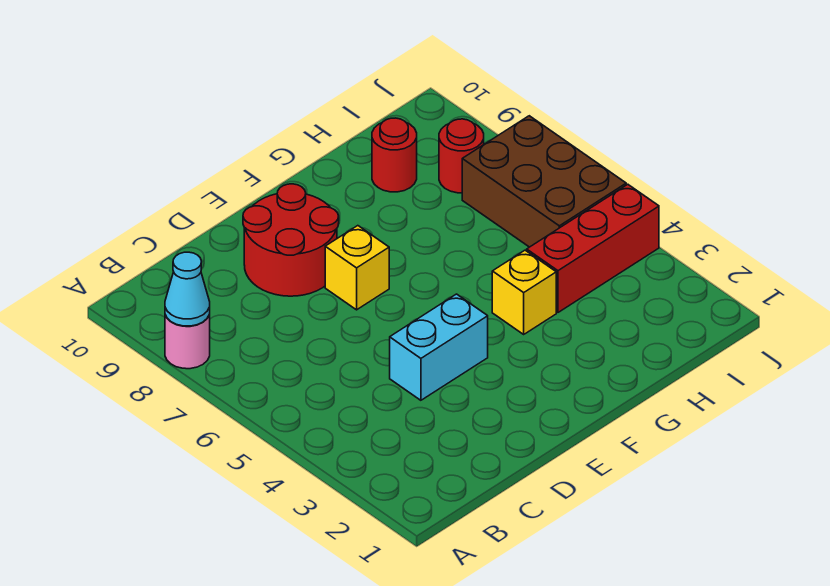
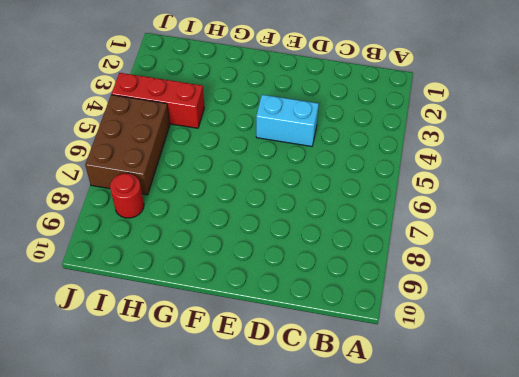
none -> pink round brick A8 level 1
none -> red round brick D8:E9 level 1

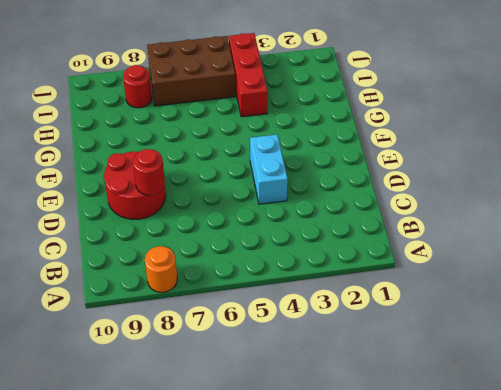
orange round brick A8 level 1 -> pink round brick A8 level 1
red round brick D8 level 2 -> red round brick H9 level 1
none -> yellow brick E7 level 1
none -> yellow brick G4 level 1

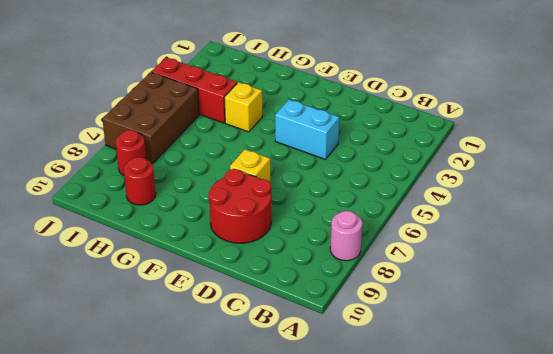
none -> cyan cone A8 level 2

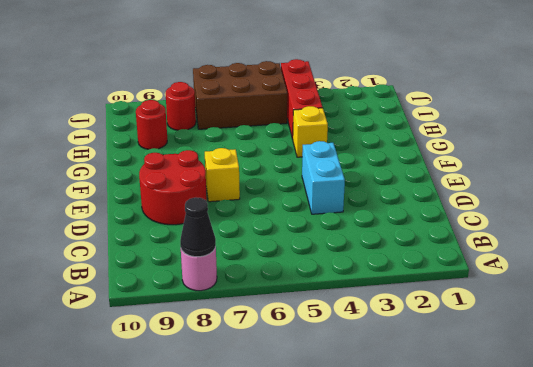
black cone A8 level 2 -> cyan cone A8 level 2

